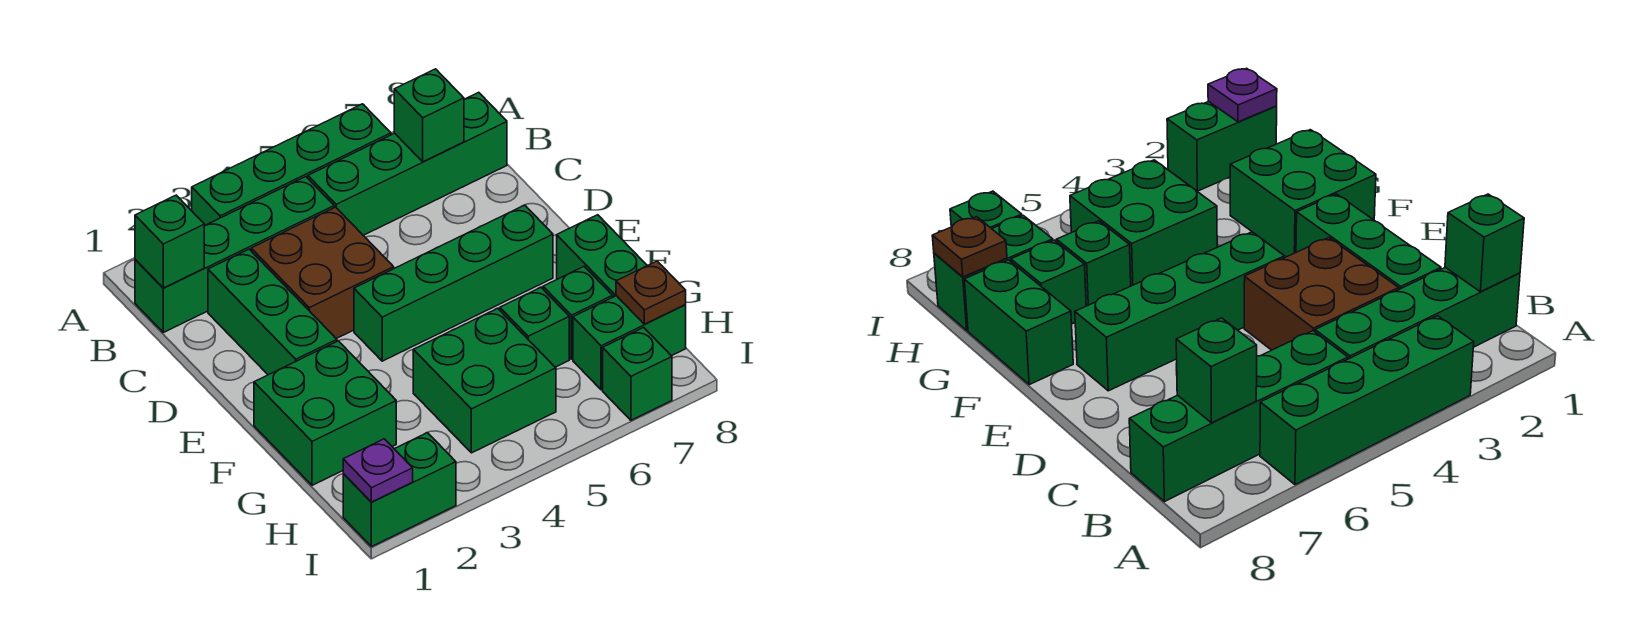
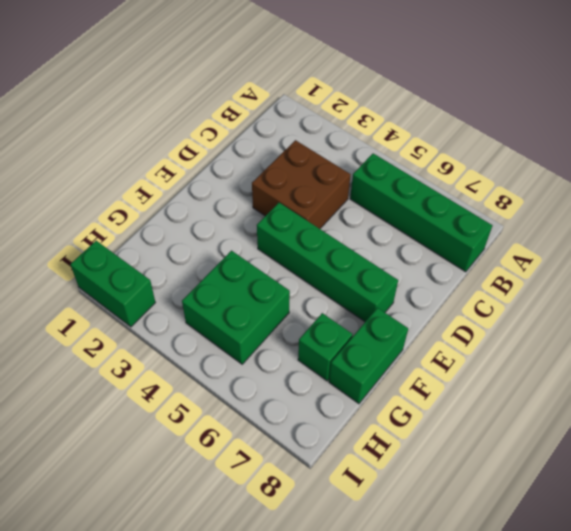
none -> green brick A3:A6 level 1
none -> green brick B1:B4 level 1
none -> green brick C2:E2 level 1

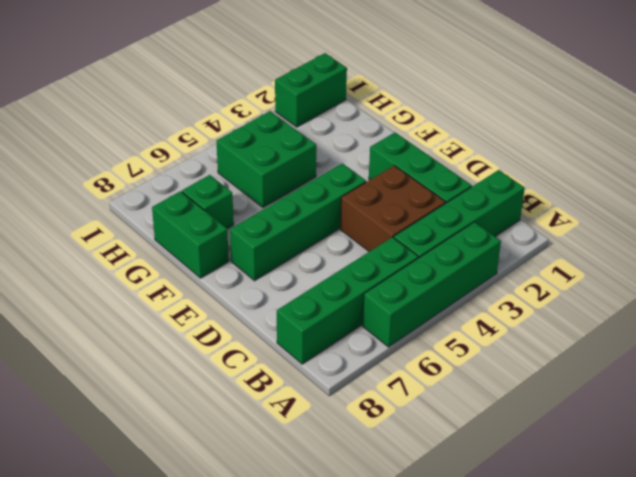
none -> green brick F1:G2 level 1
none -> green brick G6 level 1
none -> green brick H7:H8 level 1

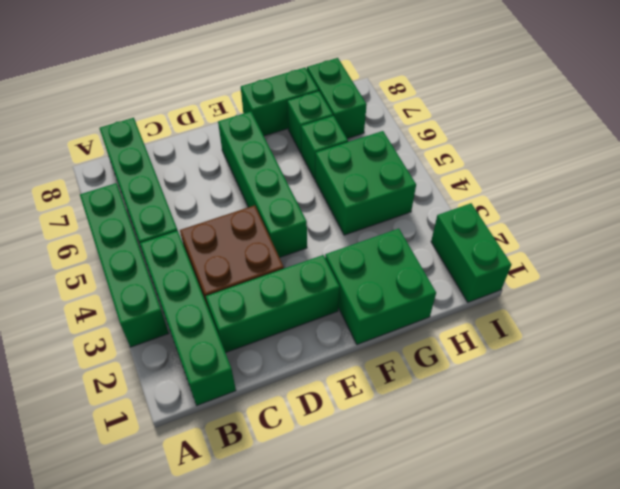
none -> green brick I7 level 1
none -> green brick B1 level 2
none -> green brick B7 level 2

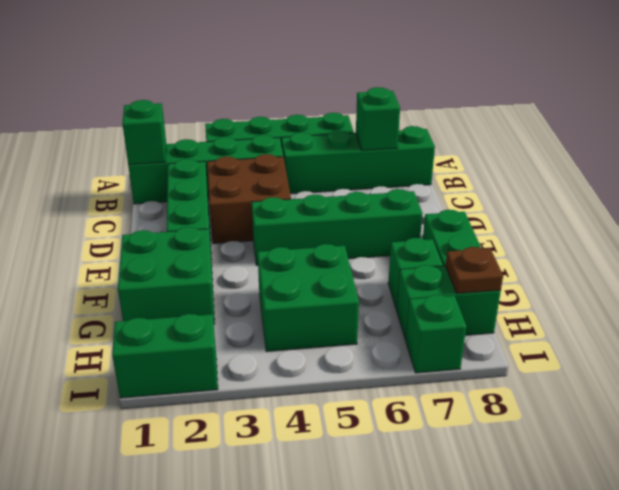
none -> green brick G6 level 1
none -> purple plate I1 level 2

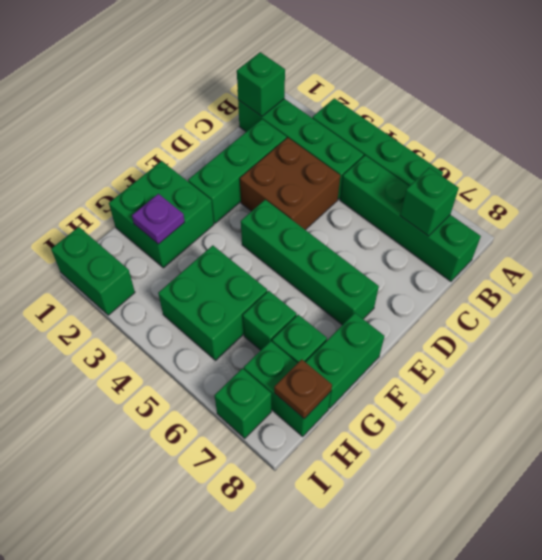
purple plate G2 level 2 -> purple plate I1 level 2

